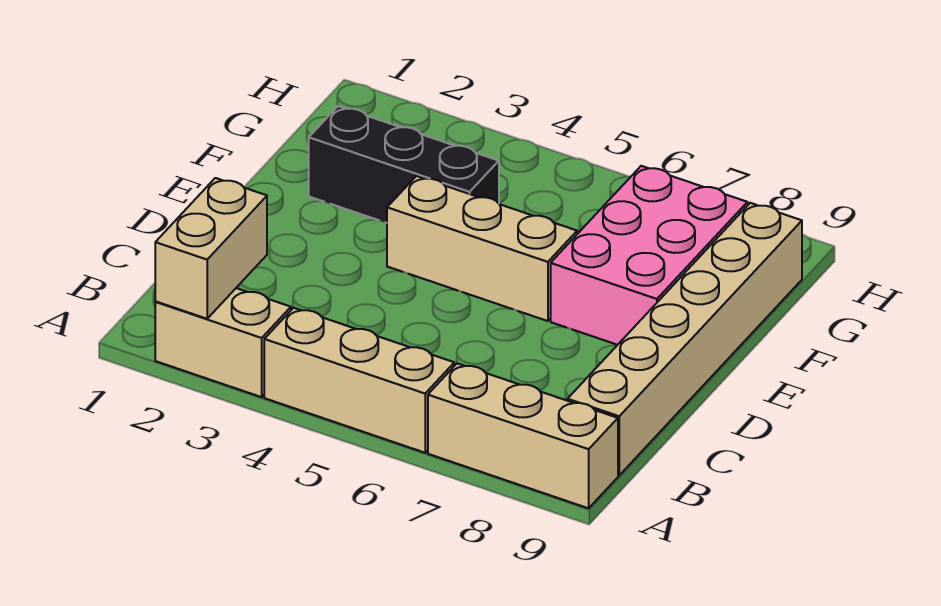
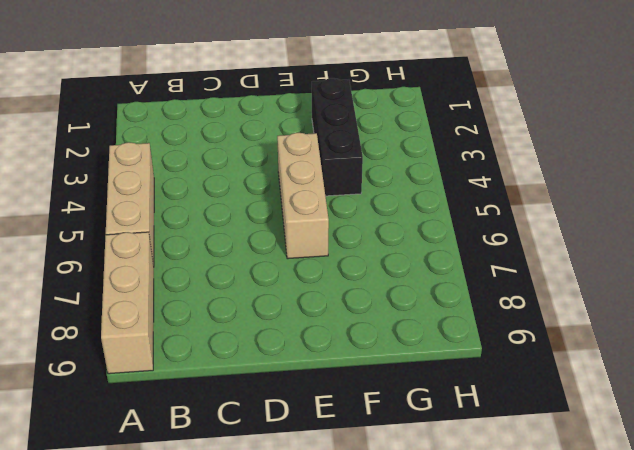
none -> tan brick A2:A3 level 1
none -> tan brick B9:G9 level 1

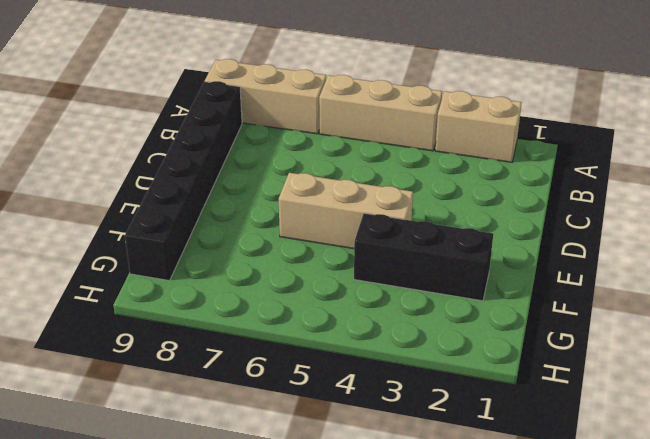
black brick B9:G9 level 1 -> tan brick B9:G9 level 1
none -> pink brick E7:G8 level 1
none -> tan brick A2:B2 level 2

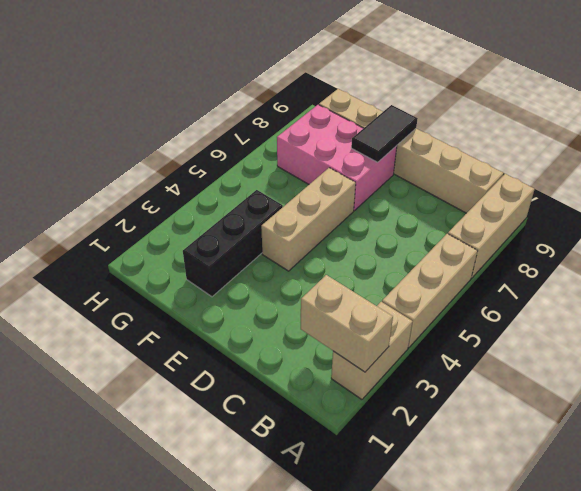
black tile E8:E9 level 2 -> none

